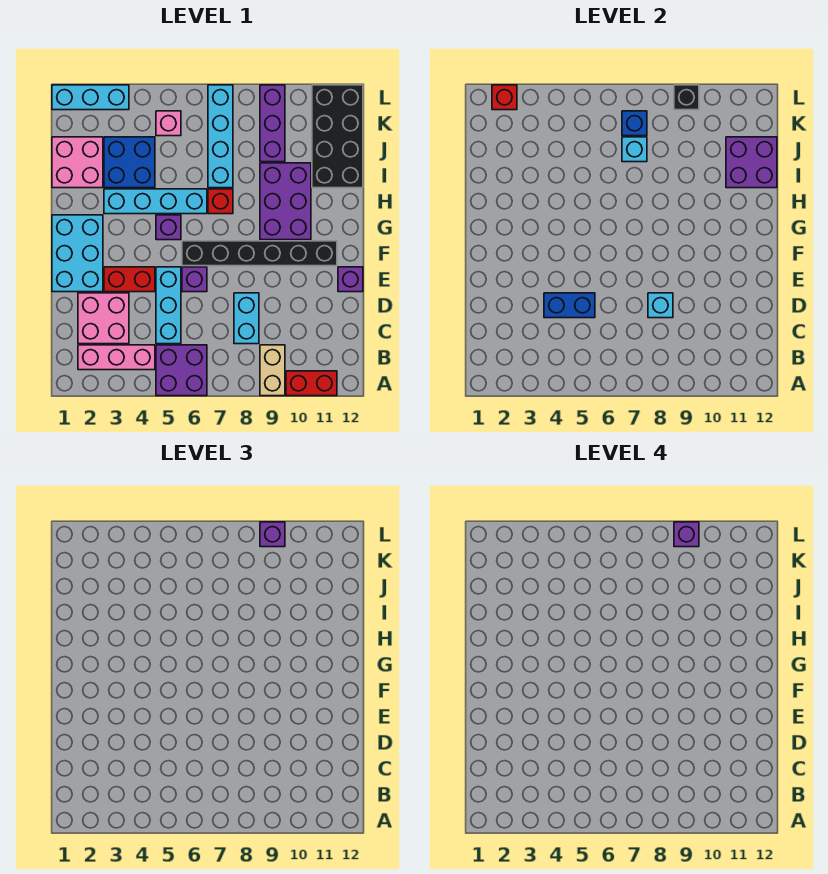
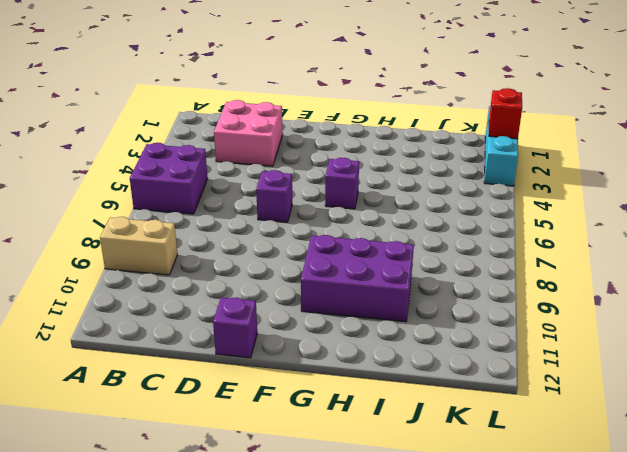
none -> red brick A10:A11 level 1
none -> pink brick B2:B4 level 1
none -> cyan brick C5:E5 level 1
none -> cyan brick C8:D8 level 1

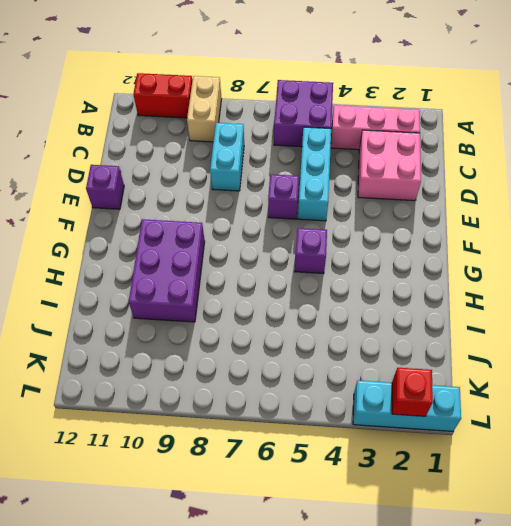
none -> cyan brick E1:G2 level 1
none -> red brick E3:E4 level 1
none -> black brick F6:F11 level 1
none -> cyan brick H3:H6 level 1

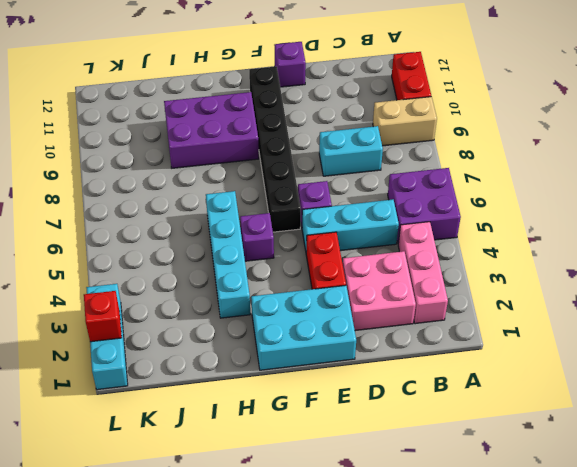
none -> red brick H7 level 1
none -> pink brick I1:J2 level 1
none -> blue brick I3:J4 level 1
none -> cyan brick I7:L7 level 1

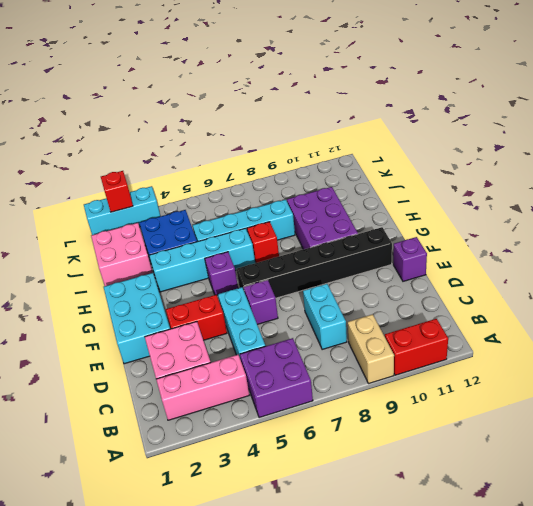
cyan brick I5:I8 level 1 -> cyan brick I7:L7 level 1
none -> black brick I11:L12 level 1
none -> purple brick J9:L9 level 1
none -> pink brick K5 level 1
none -> blue brick D4:D5 level 2

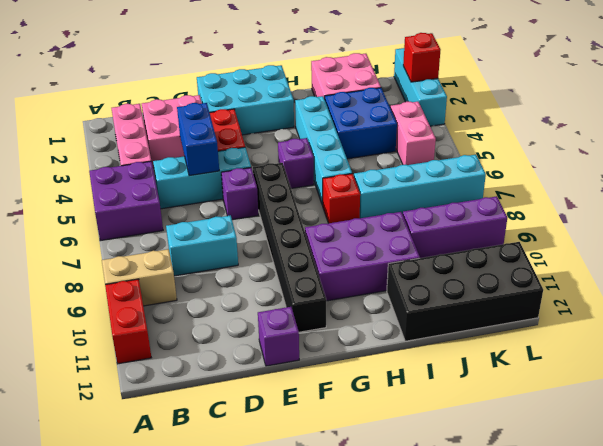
pink brick K4:K5 level 1 -> pink brick K5 level 1
none -> cyan brick D8 level 2
none -> purple brick I11:J12 level 2
none -> cyan brick J7 level 2
none -> blue brick K7 level 2

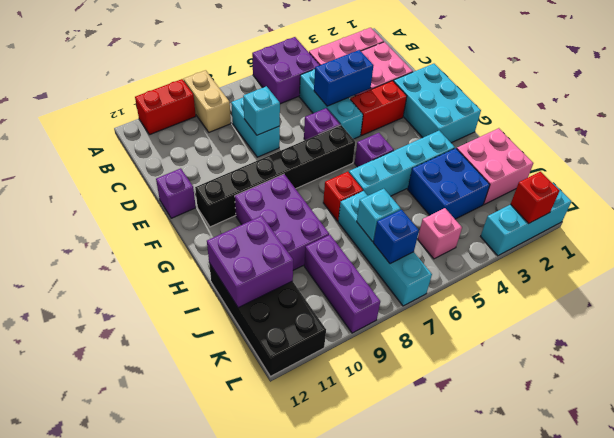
none -> black brick L9 level 2
none -> purple brick L9 level 3
none -> purple brick L9 level 4

